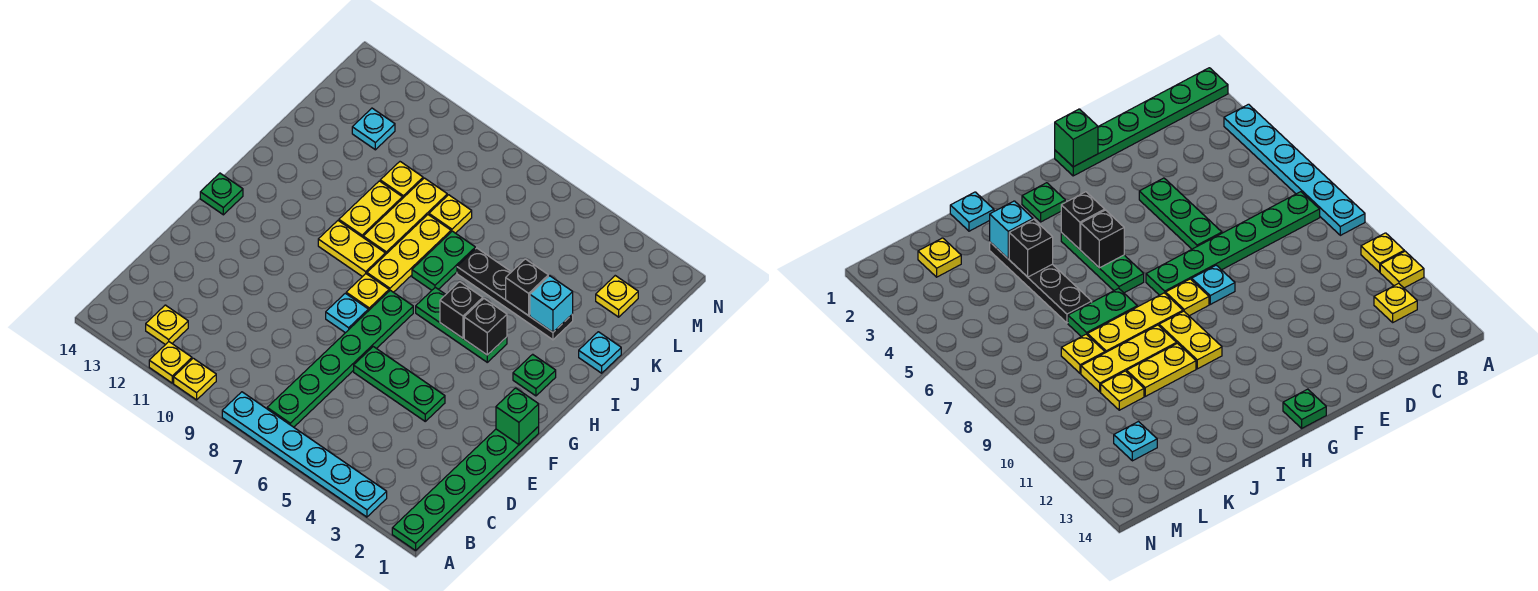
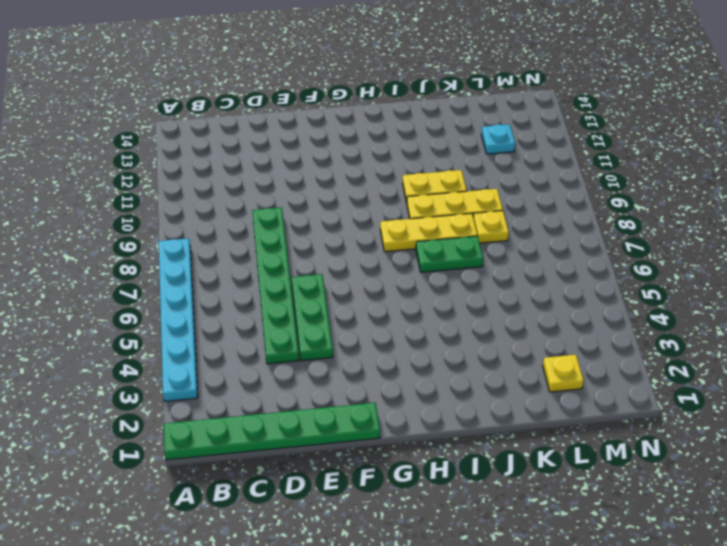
green plate D4:D9 level 1 -> green plate B7:G7 level 1
none -> yellow plate A10 level 1
none -> yellow plate A11 level 1
none -> yellow plate B12 level 1

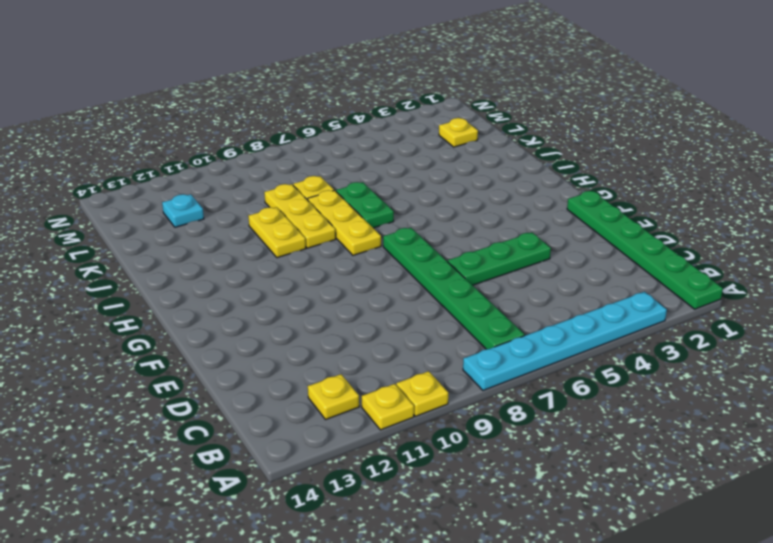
none -> cyan plate F8 level 1
none -> yellow plate G8 level 1
none -> green plate G14 level 1

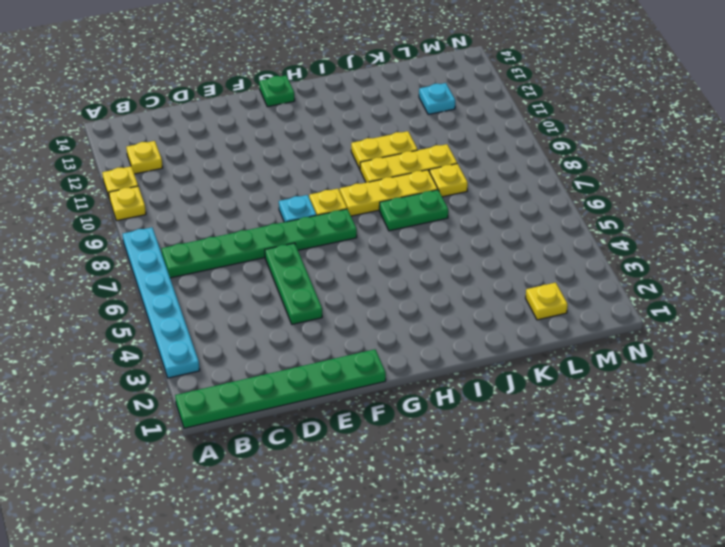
none -> green plate H2 level 1
none -> green plate H4:H6 level 1
none -> yellow plate H9:H10 level 1

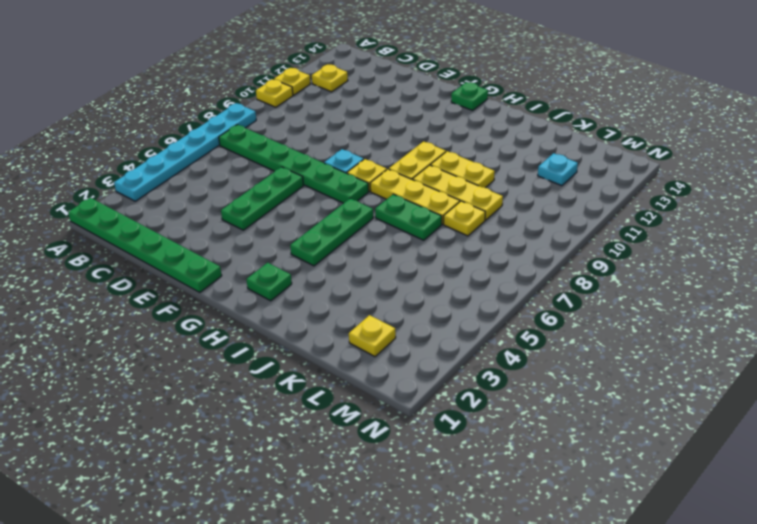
none -> cyan plate J1 level 1
none -> black plate J3:J6 level 1
none -> yellow plate K10 level 1

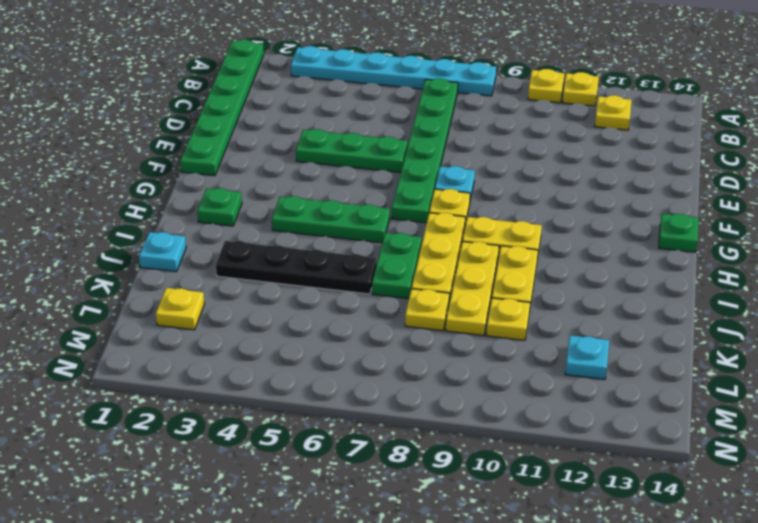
none -> green brick F1 level 2
none -> black brick H4 level 2
none -> black brick H5 level 2

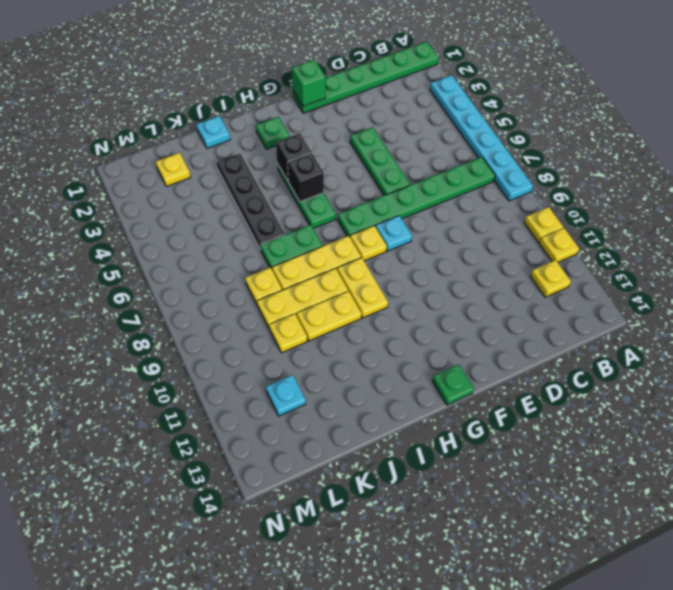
none -> cyan brick J3 level 2
none -> black brick J4 level 2

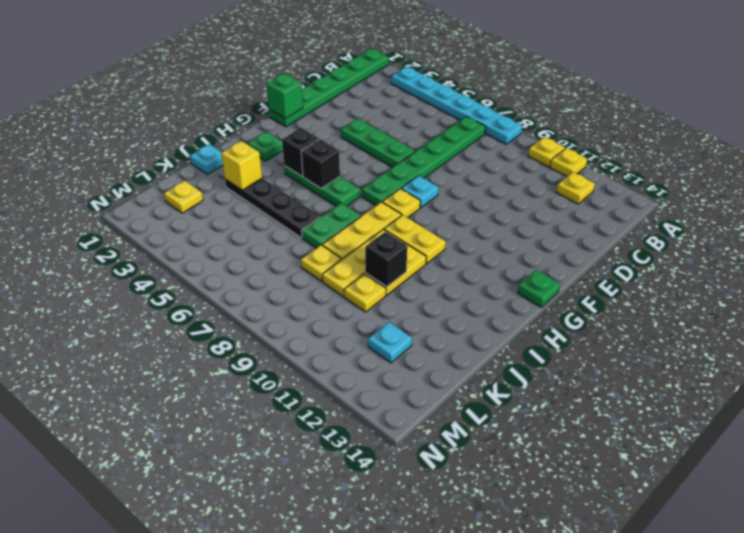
yellow brick J3 level 2 -> cyan brick J3 level 2
black brick J10 level 2 -> black brick J4 level 2

